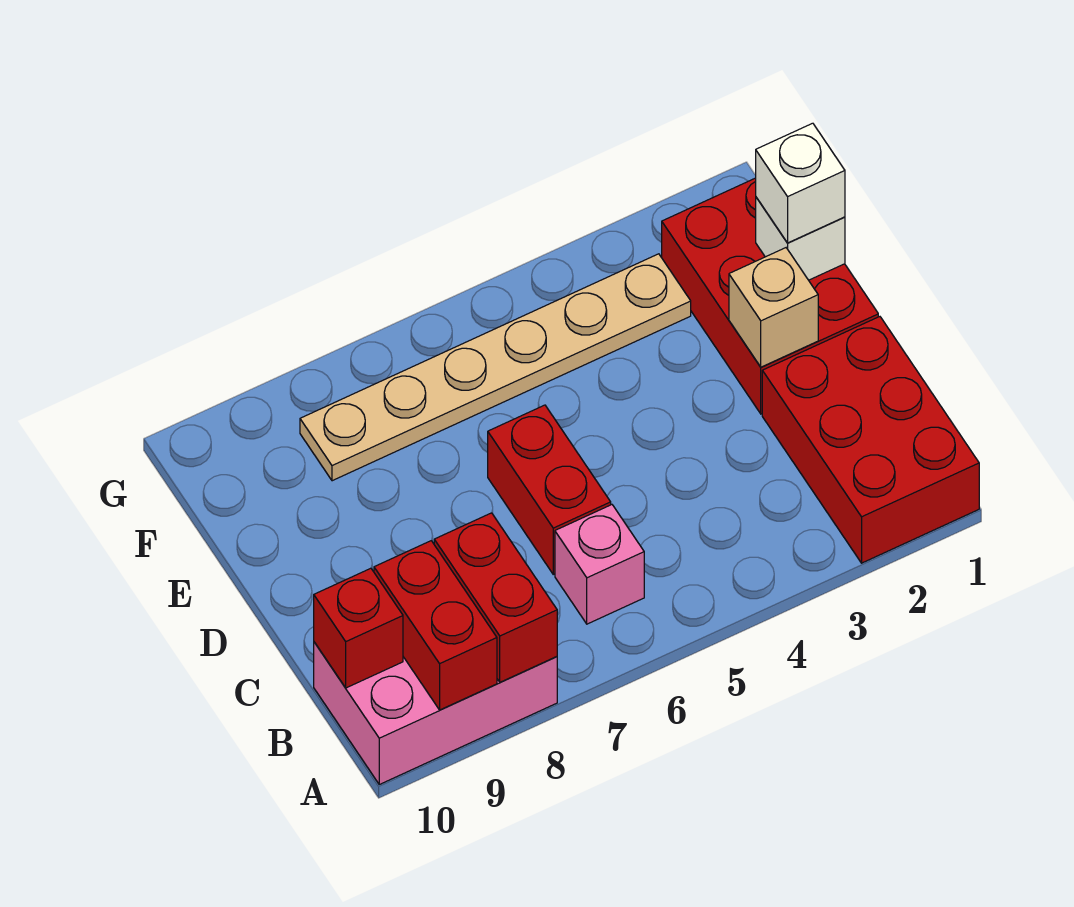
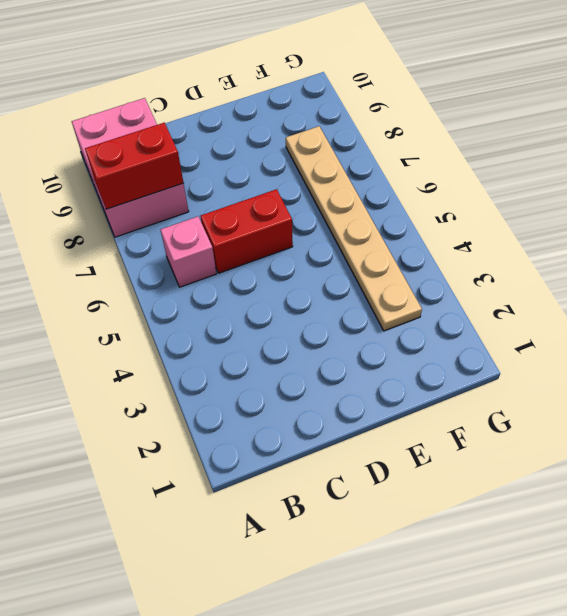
none -> red brick A1:C2 level 1
none -> red brick D1:F2 level 1
none -> red brick A9:B9 level 2

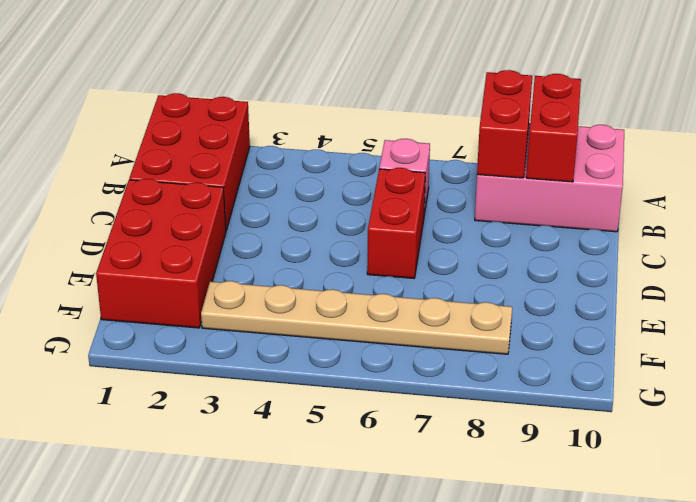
none -> red brick B10 level 2
none -> tan brick D2 level 2
none -> white brick E1 level 2

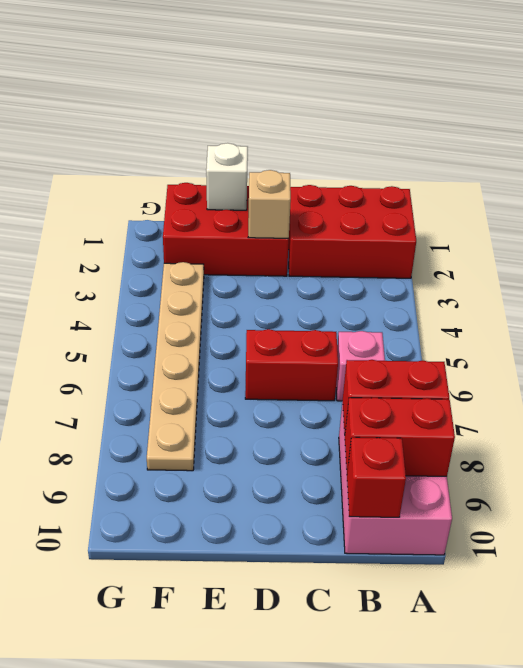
none -> white brick E1 level 3

